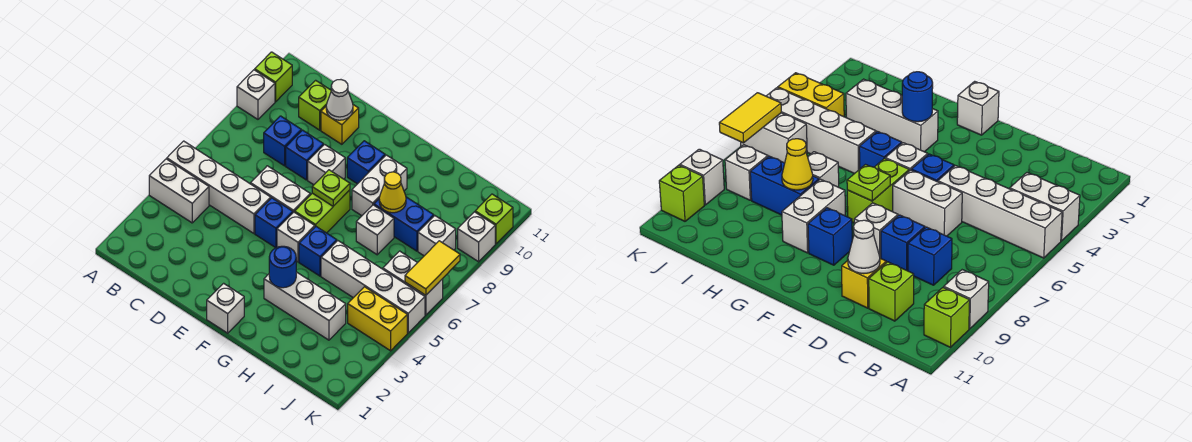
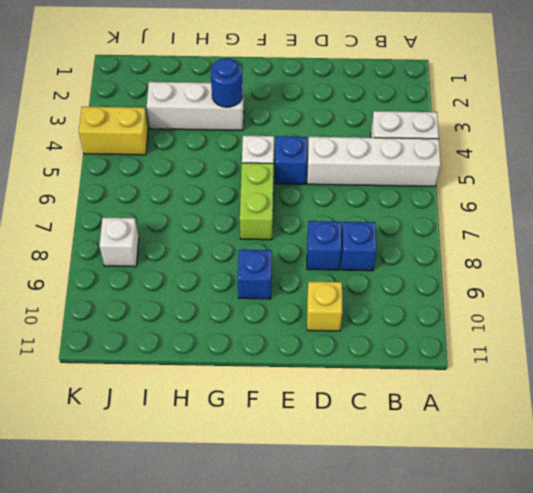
none -> white brick A9 level 1
none -> lime brick A10 level 1
none -> lime brick C10 level 1
none -> white brick D6:E6 level 1

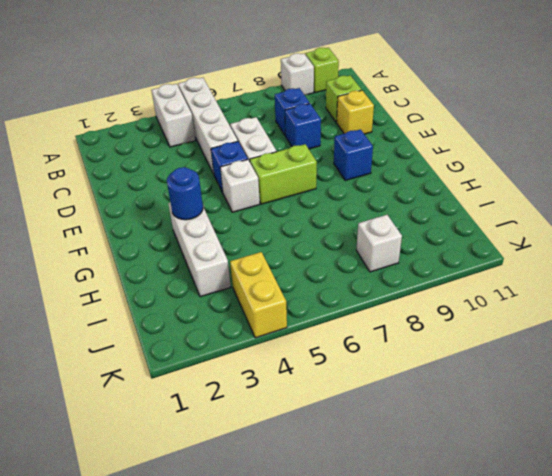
none -> white brick E8 level 1
none -> white brick F1 level 1
none -> blue brick G5 level 1
none -> white brick G8:G9 level 1

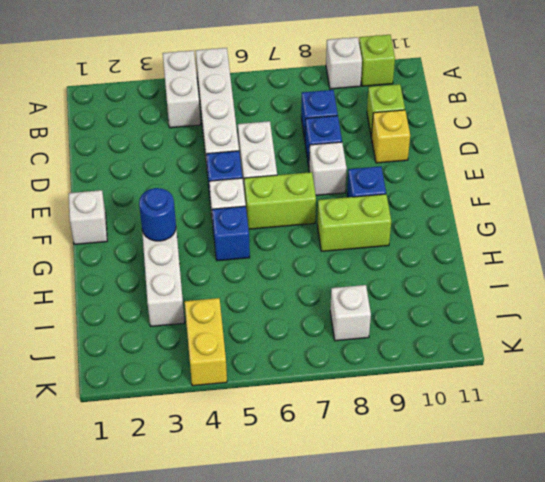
lime brick G8:G9 level 1 -> white brick G8:G9 level 1
none -> white brick H5:K5 level 1
none -> white brick H7 level 1
none -> blue brick H8:I8 level 1
none -> white brick J6:K6 level 1

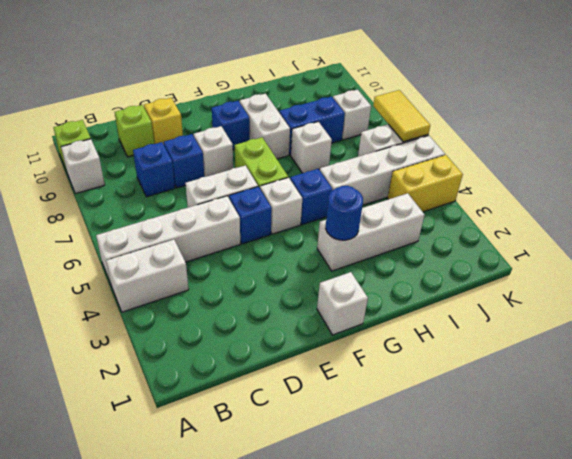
none -> white brick K9 level 1
none -> lime brick K10 level 1
none -> white cone D10 level 2
none -> lime plate F7 level 2

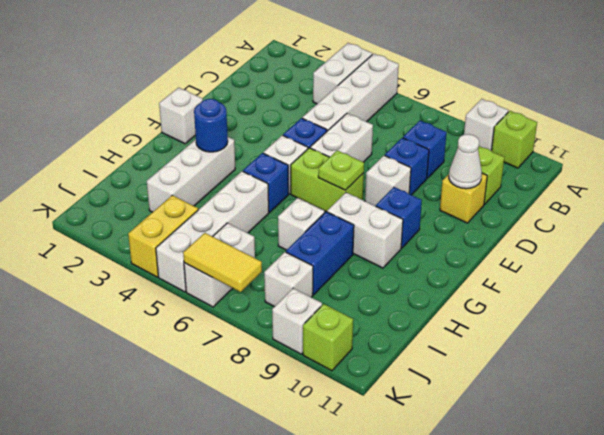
none -> yellow cone H8 level 2

